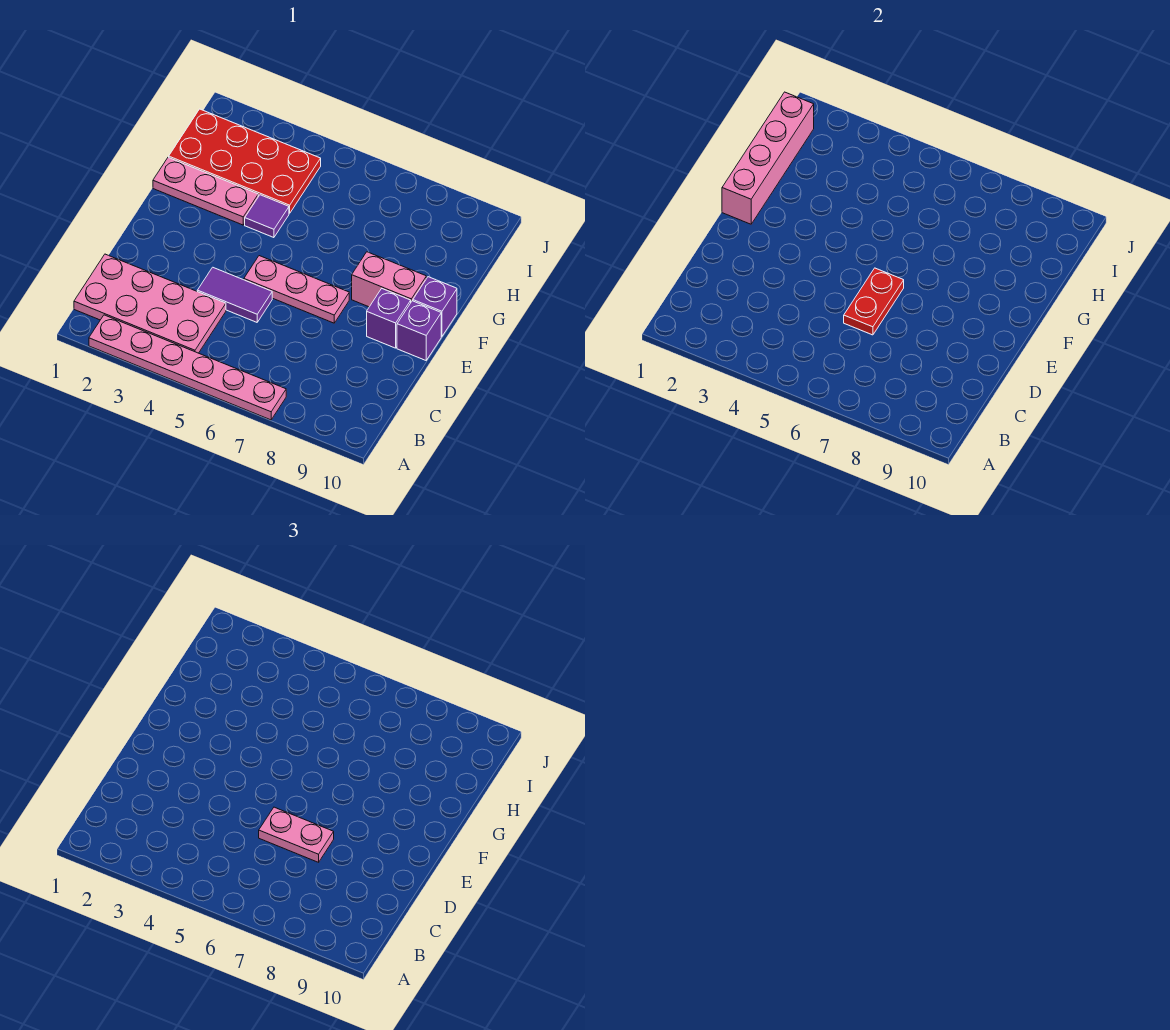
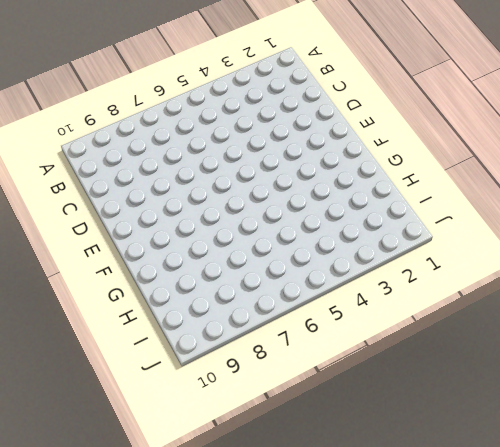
none -> pink plate A2:A7 level 1
none -> pink plate B1:C4 level 1
none -> purple tile D4:D5 level 1

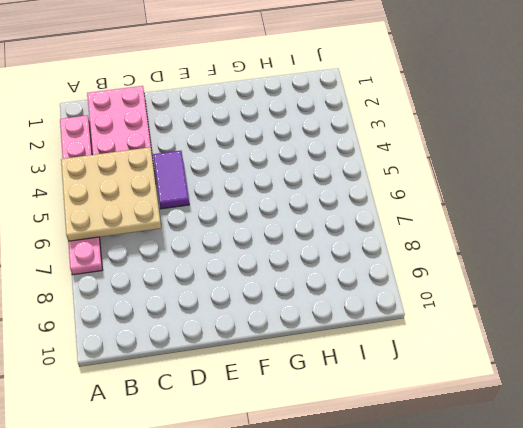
tan plate A4:C6 level 2 -> none
none -> pink plate E5:E7 level 1
none -> purple brick E9 level 1
none -> purple brick E10 level 1

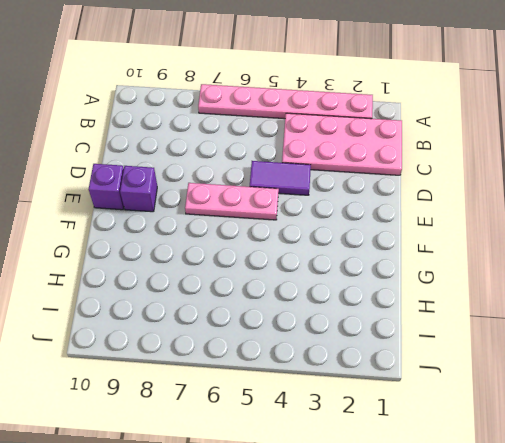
none -> pink brick F8:F9 level 1
none -> purple brick F10 level 1
none -> pink plate G1:G3 level 1

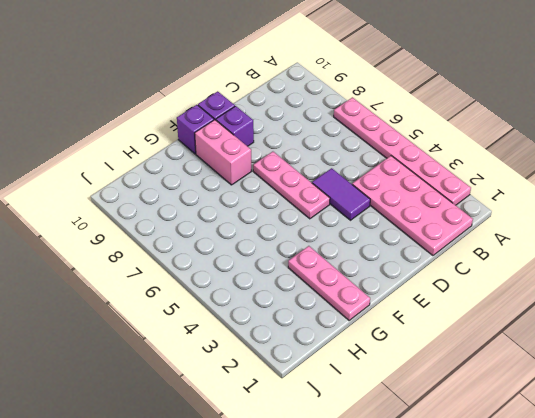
none -> purple tile G4 level 1
none -> red plate H1:I4 level 1
none -> red plate D6:E6 level 2

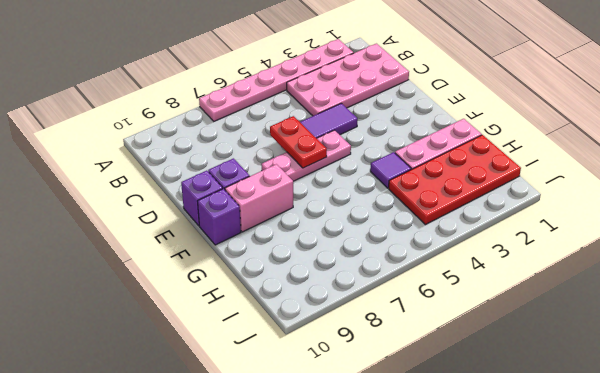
none -> pink brick F1:I1 level 2
none -> pink plate D6:D7 level 3

